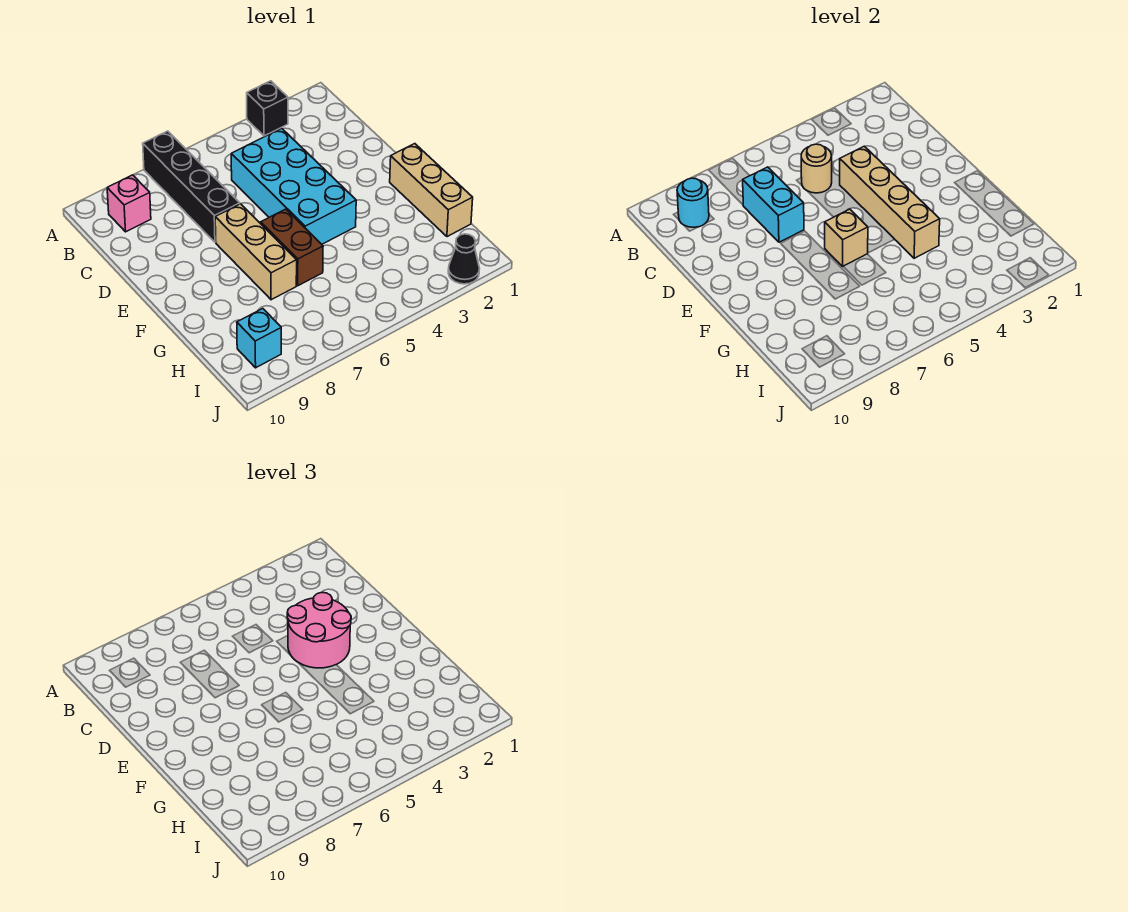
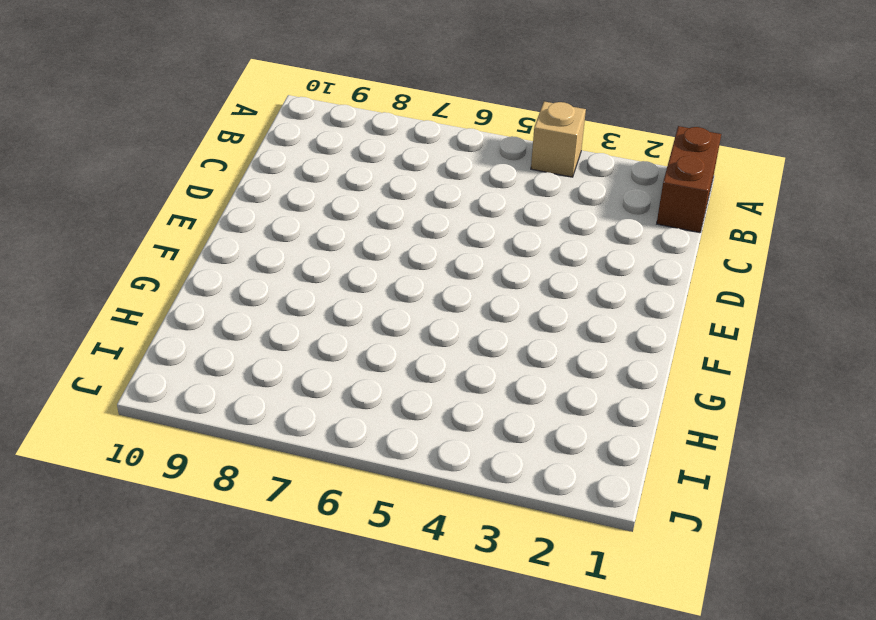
brown brick A1:B1 level 1 -> brown brick F6:G6 level 1
tan brick A4 level 1 -> tan brick F6 level 2
none -> black brick A3 level 1
none -> black brick A7:D7 level 1
none -> pink brick B9 level 1

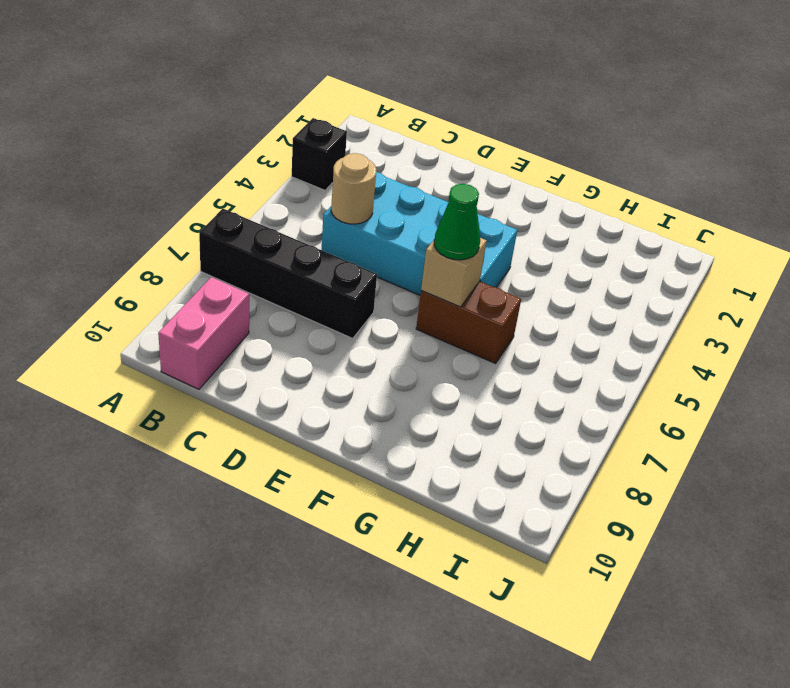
pink brick B9:B10 level 1 -> pink brick B9 level 1
green cone F6 level 3 -> none
none -> tan brick E7:G7 level 1
none -> tan brick F1:H1 level 1
none -> cyan brick I9 level 1

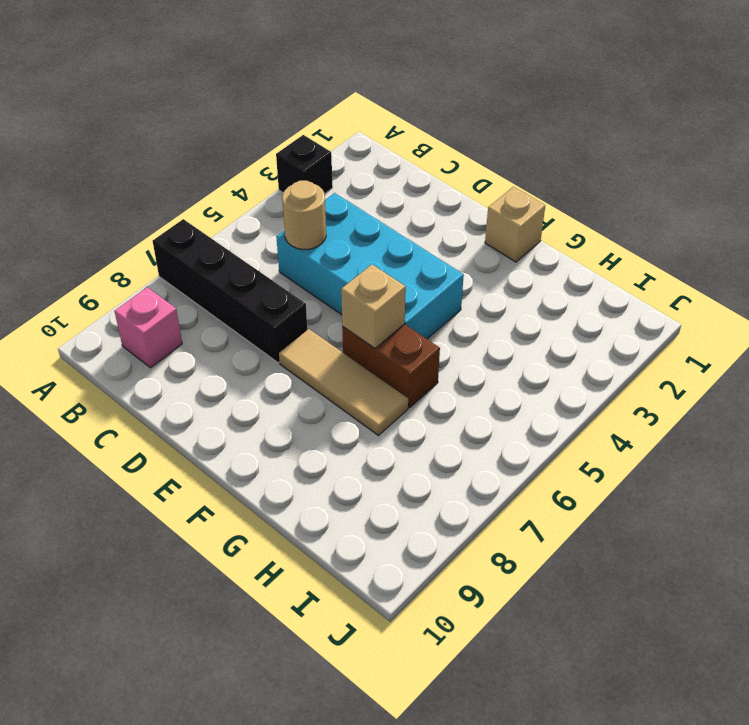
tan tile E7:G7 level 1 -> tan brick E7:G7 level 1
tan brick F1 level 1 -> tan brick F1:H1 level 1
none -> cyan brick I9 level 1
none -> black cone J2 level 1
none -> cyan round brick B9 level 2

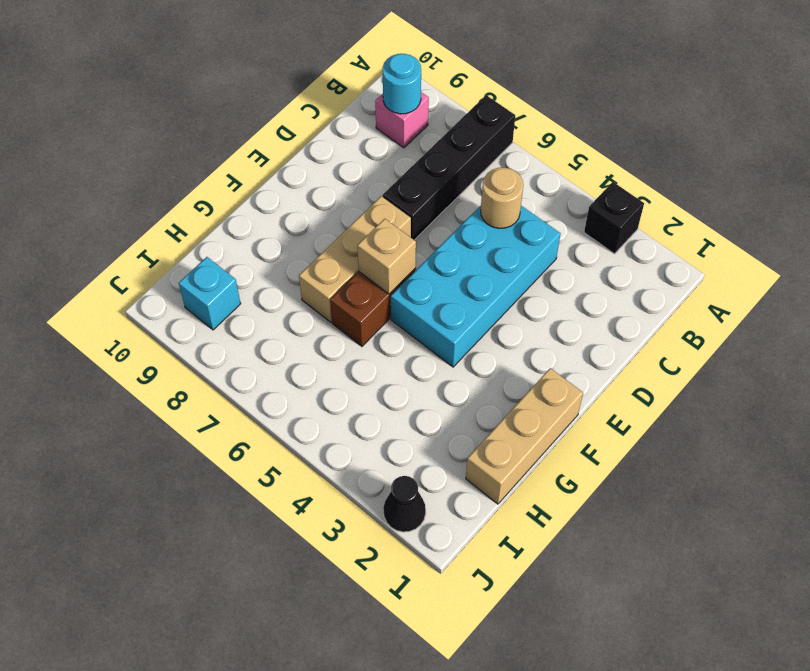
none -> cyan brick C7:D7 level 2
none -> tan brick D4:G4 level 2
none -> pink round brick D3:E4 level 3

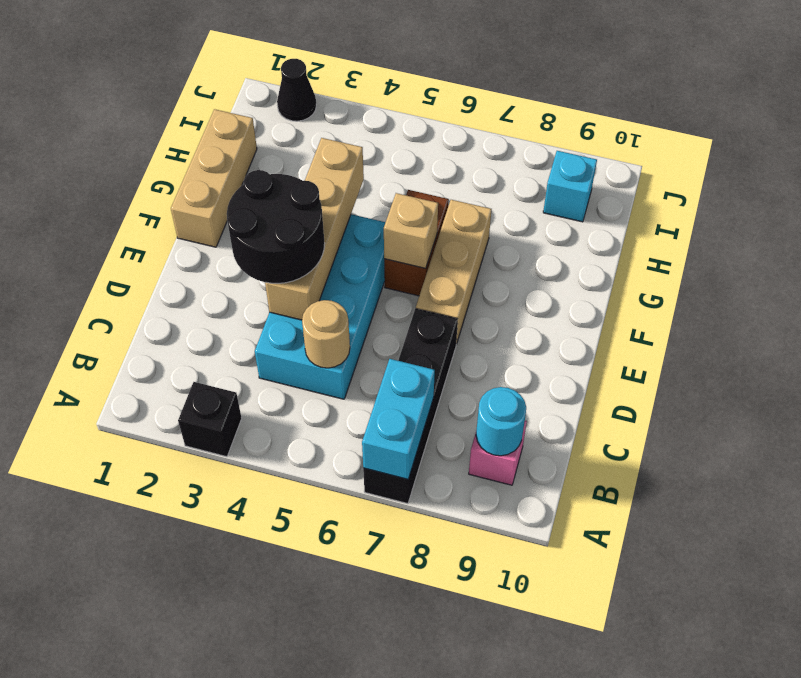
cyan brick A7:B7 level 2 -> cyan brick C7:D7 level 2
black round brick D3:E4 level 3 -> pink round brick D3:E4 level 3

